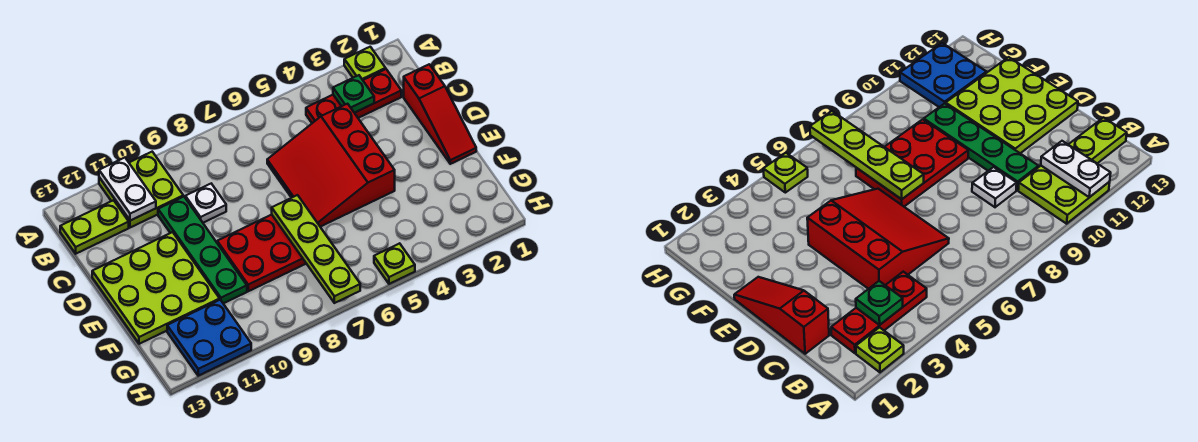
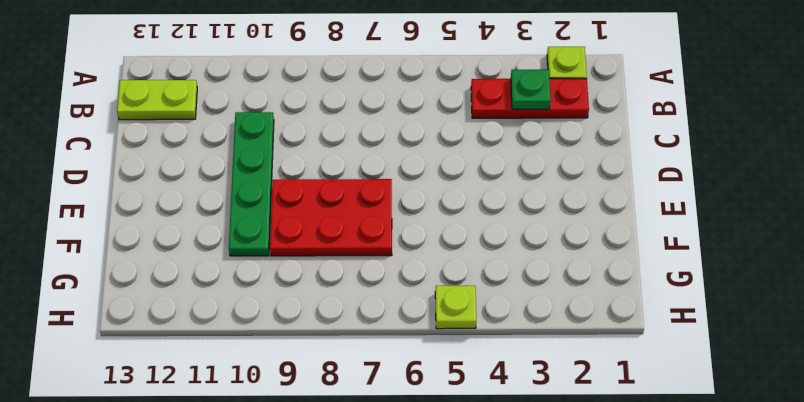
none -> lime plate A10:B11 level 1
none -> red slope C1:E1 level 1 top C
none -> red slope C4:E6 level 1 top 4

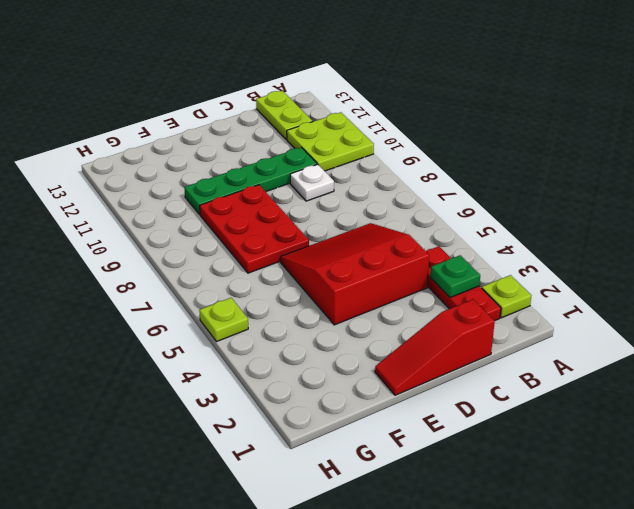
none -> lime plate D11:F13 level 1
none -> blue plate G11:H12 level 1
none -> white plate A11:B11 level 2

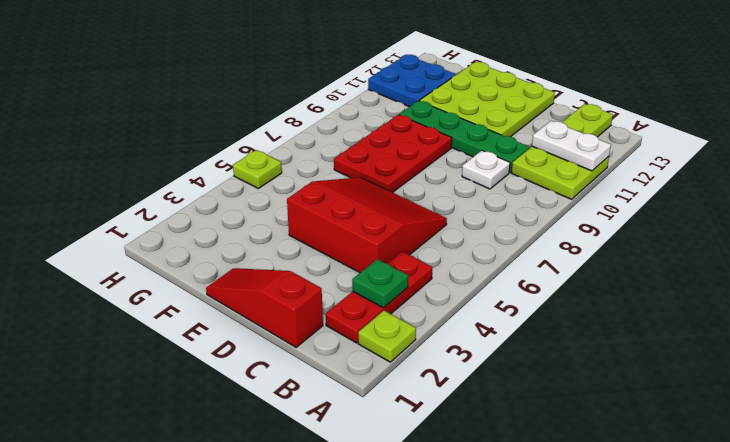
none -> lime plate E7:H7 level 2

